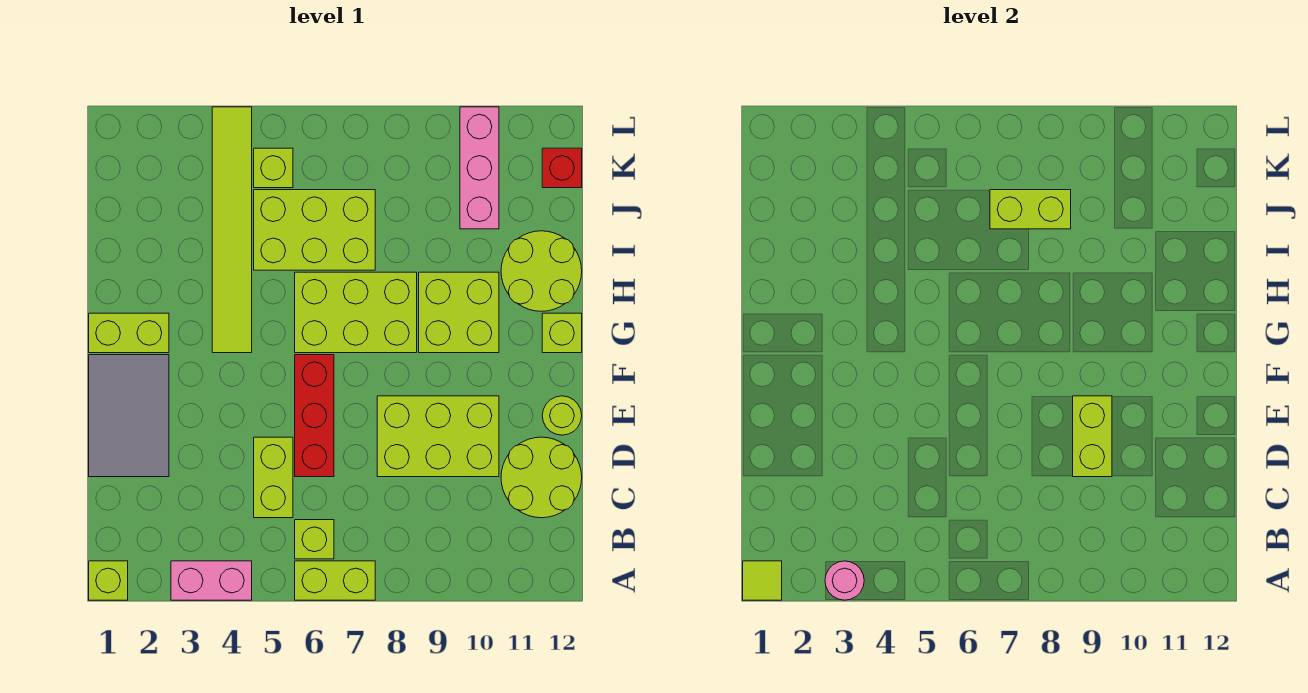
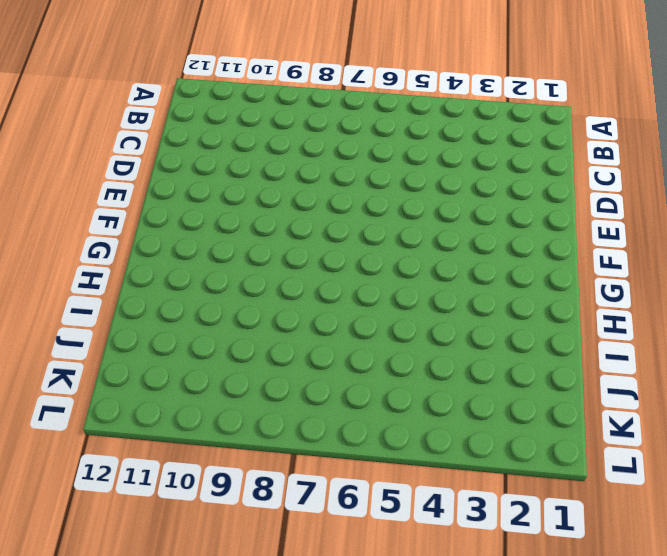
none -> lime brick A1 level 1
none -> pink brick A3:A4 level 1
none -> lime brick A6:A7 level 1

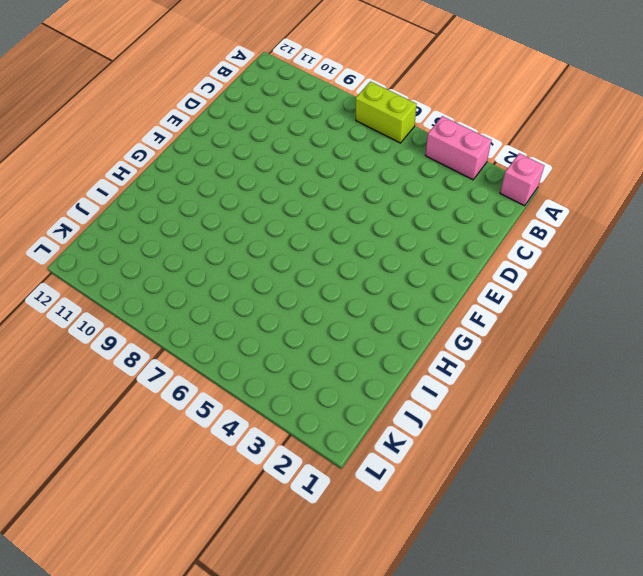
pink brick A1 level 1 -> lime brick A1 level 1
none -> lime brick B6 level 1
none -> lime brick C5:D5 level 1
none -> lime round brick C11:D12 level 1

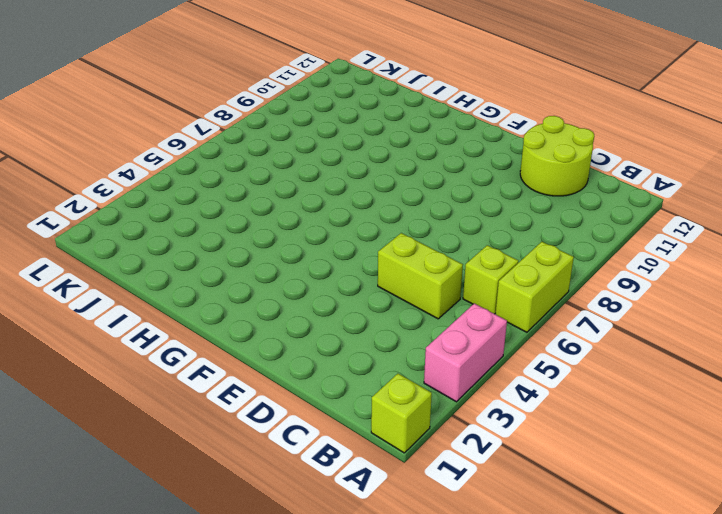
none -> grey tile D1:F2 level 1
none -> red brick D6:F6 level 1
none -> lime brick D8:E10 level 1

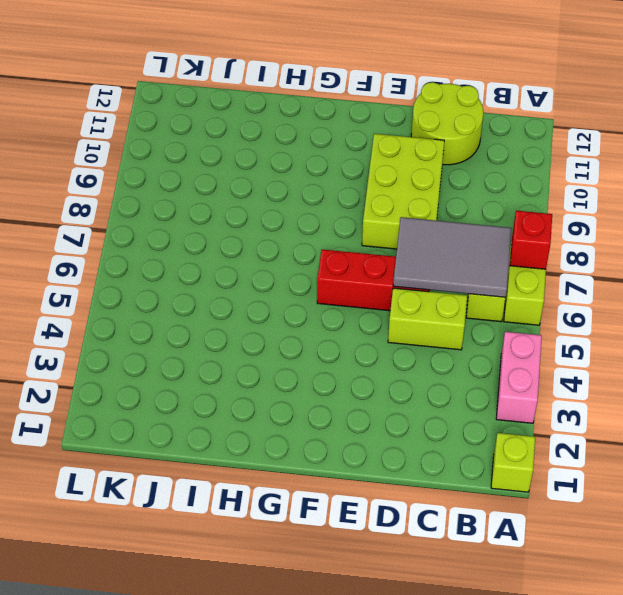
red brick A7 level 2 -> red brick K12 level 1
grey tile B6:D7 level 2 -> grey tile D1:F2 level 1
none -> lime round brick E12 level 1
none -> lime brick G1:G2 level 1
none -> lime tile G4:L4 level 1

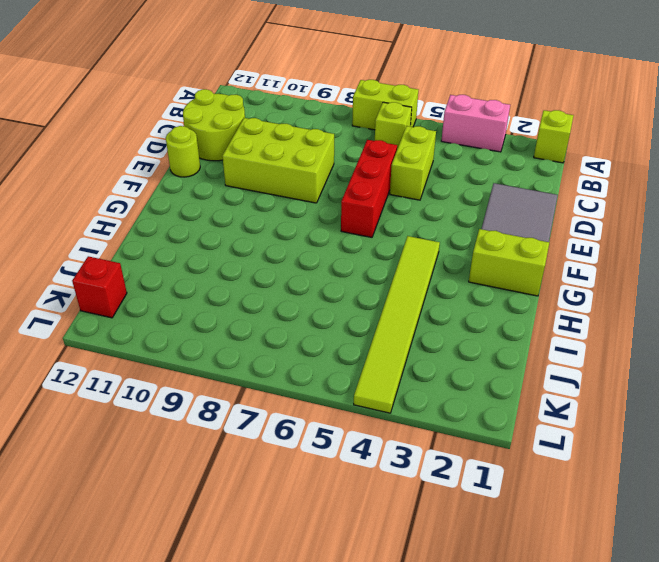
none -> lime brick G6:H8 level 1
none -> lime brick G9:H10 level 1
none -> lime brick G12 level 1

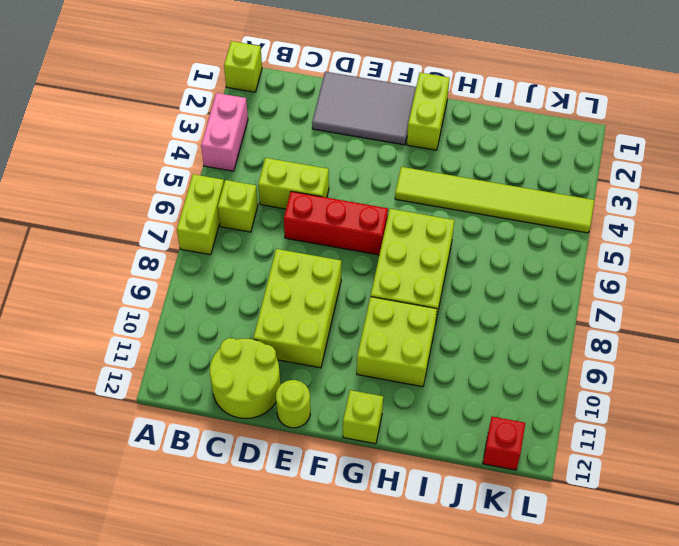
none -> lime round brick H11:I12 level 1
none -> lime brick I5:J7 level 1
none -> pink brick J10:L10 level 1

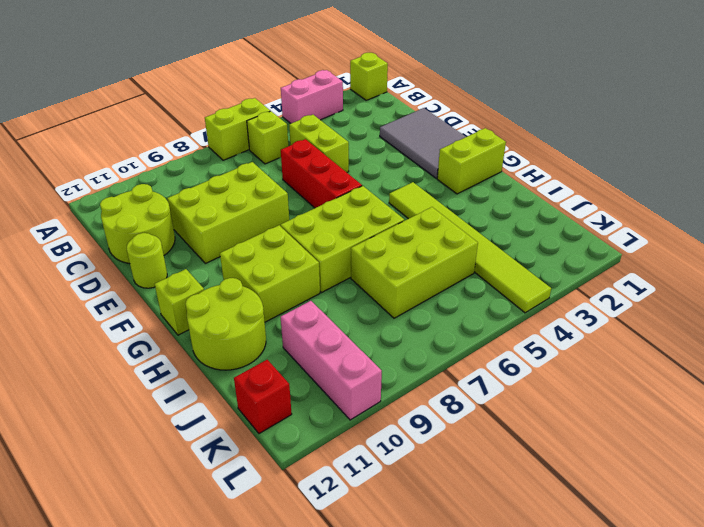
none -> lime brick K5 level 1
none -> lime tile A1 level 2
none -> pink round brick A3 level 2

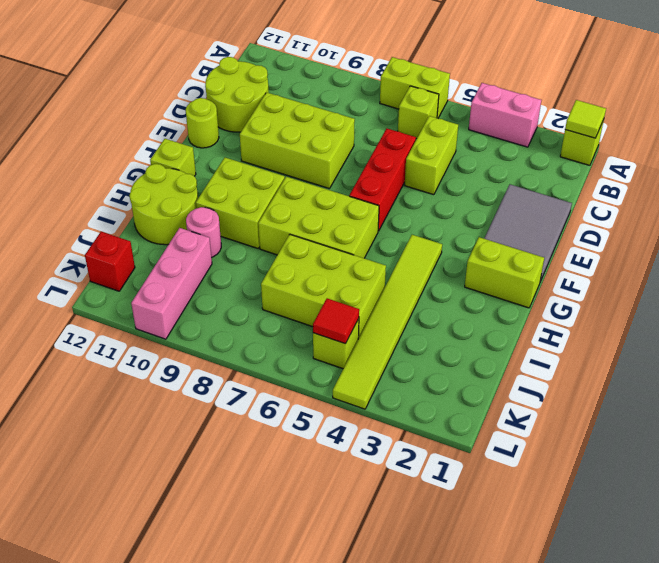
pink round brick I10 level 1 -> pink round brick A3 level 2
red tile K5 level 2 -> none
none -> lime brick D9:E9 level 2
none -> lime brick J7:J8 level 2

